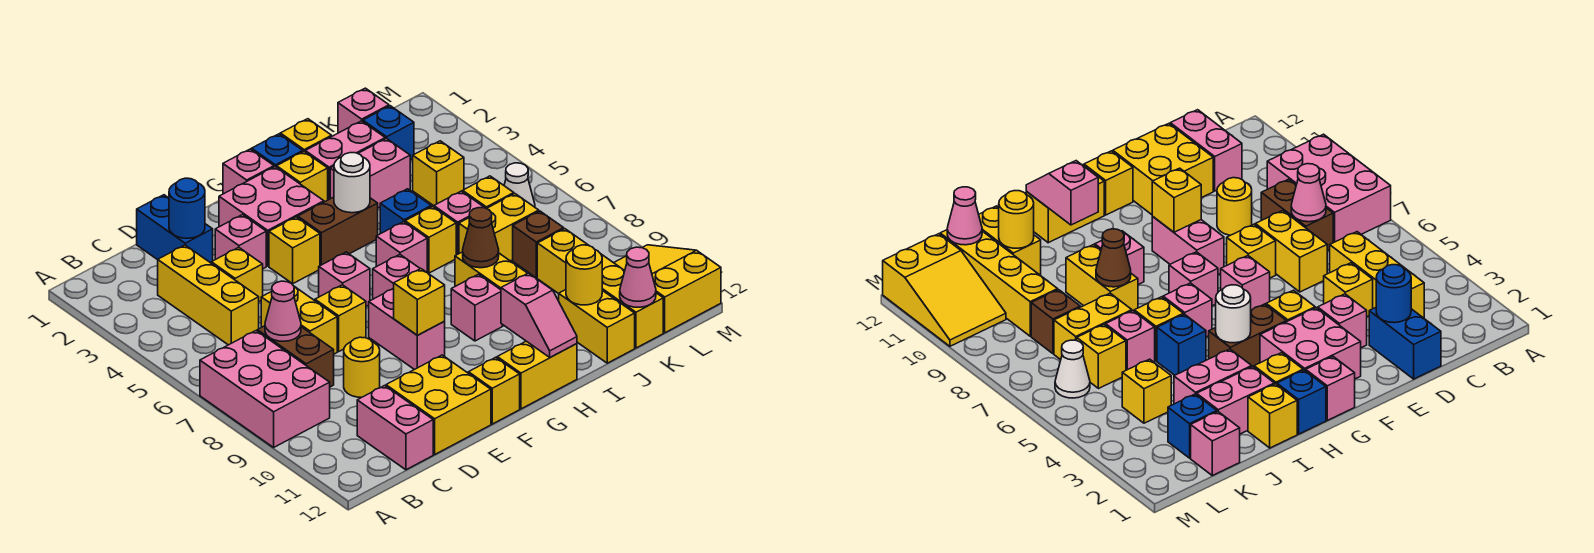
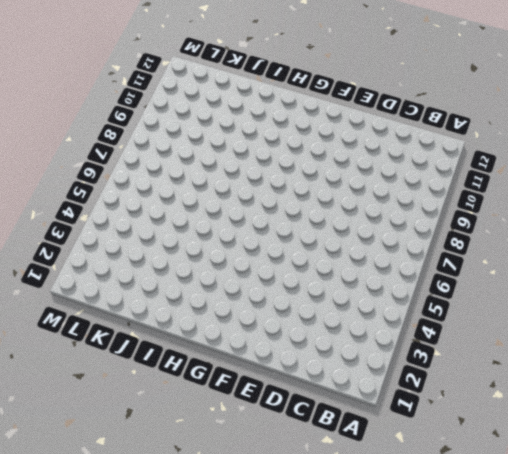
none -> pink brick A7:B9 level 1
none -> yellow brick C3:C5 level 1
none -> brown brick C7:C8 level 1
none -> pink brick C11:C12 level 1

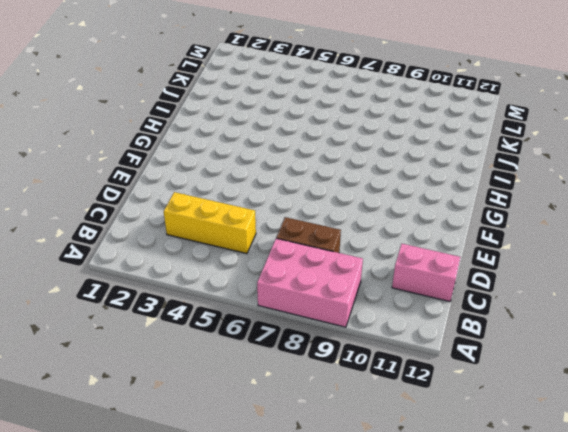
none -> blue brick D1:D2 level 1
none -> yellow brick D4 level 1
none -> yellow brick D6:D7 level 1
none -> yellow round brick D9 level 1

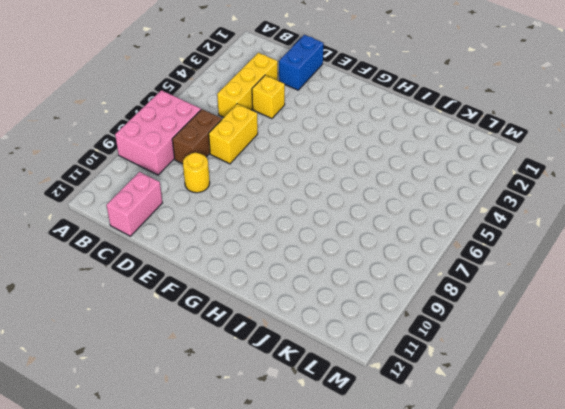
none -> yellow brick D11:E12 level 1
none -> pink brick E3 level 1
none -> yellow brick E7 level 1
none -> pink brick F2:G3 level 1

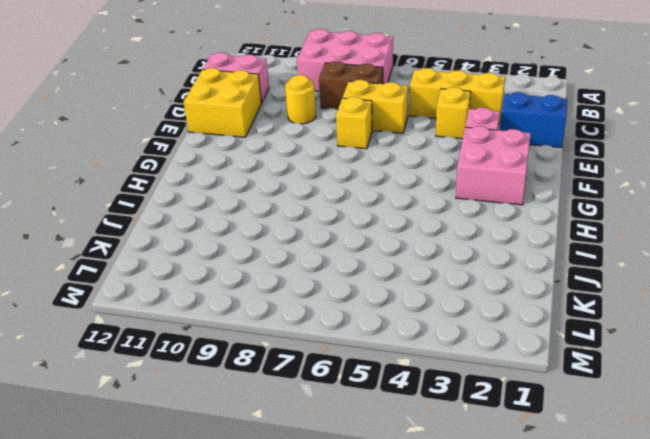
none -> yellow brick F4 level 1
none -> pink brick F6 level 1
none -> pink brick F8:F9 level 1
none -> yellow brick F12 level 1

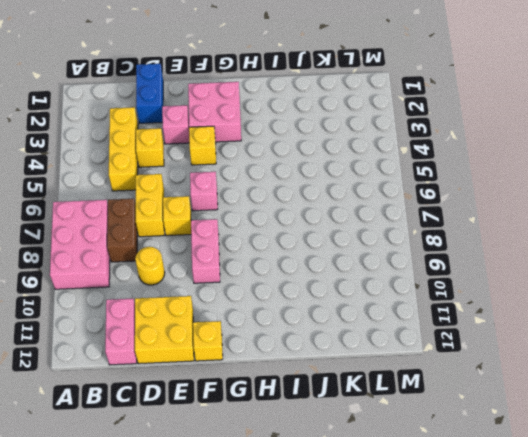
none -> pink brick G1 level 1
none -> brown brick G4:H4 level 1
none -> pink brick G7 level 1
none -> yellow brick G12:H12 level 1

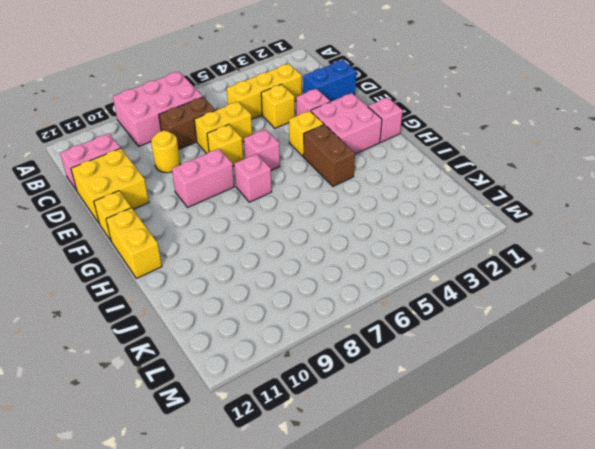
none -> blue brick H1 level 1
none -> yellow brick H2 level 1
none -> pink brick H6 level 1
none -> pink brick H9 level 1

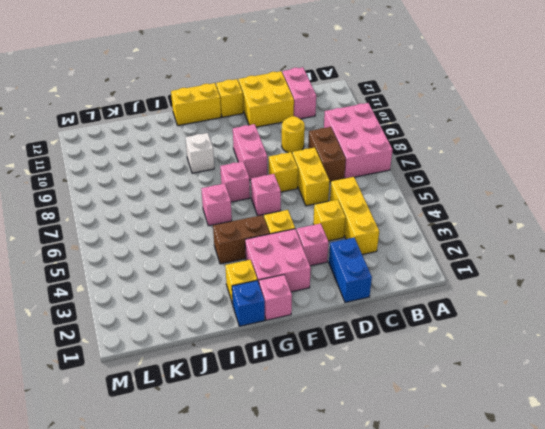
white brick H9 level 1 -> pink brick H9 level 1
none -> yellow brick I1 level 1
none -> pink brick I2:J2 level 1
none -> pink brick I3:J3 level 1
none -> blue brick I5 level 1

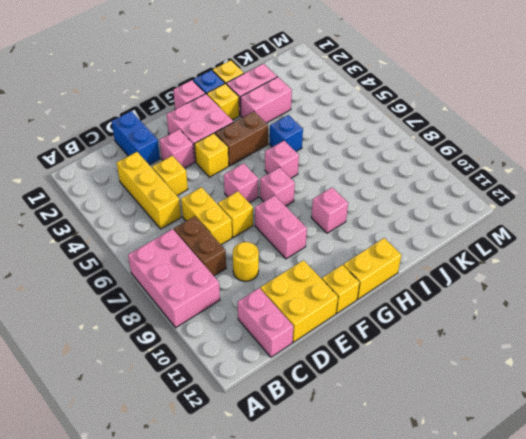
none -> yellow brick I6 level 1
none -> yellow brick I8:I9 level 1
none -> pink brick J6 level 1
none -> yellow brick J7:K7 level 1

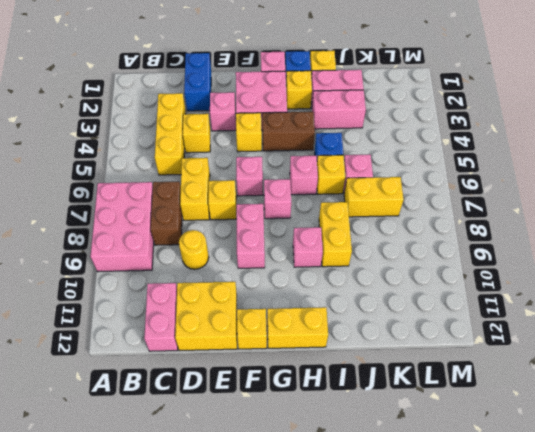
none -> yellow brick J11:J12 level 1
none -> pink brick K1 level 1
none -> blue brick K2 level 1
none -> yellow brick K4 level 1

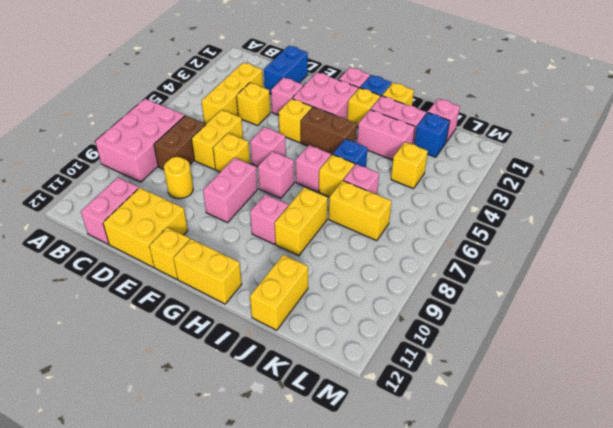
none -> yellow brick K6 level 1
none -> brown brick K8 level 1
none -> yellow brick K9:K12 level 1
none -> white cone L6 level 1

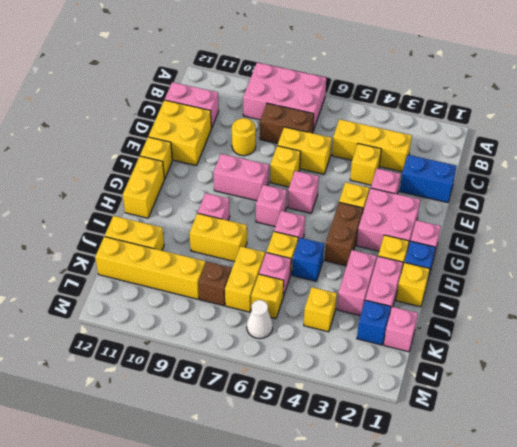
none -> yellow slope L10:M12 level 1 top 12
none -> pink cone C7 level 2
none -> blue round brick D2 level 2
none -> yellow brick F9 level 2

